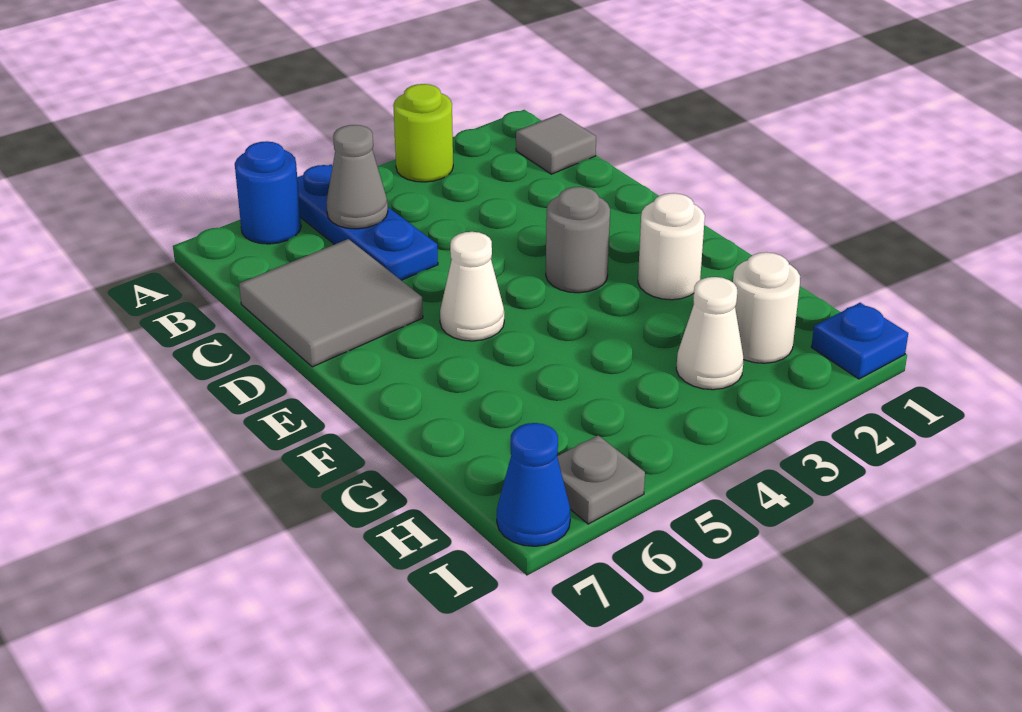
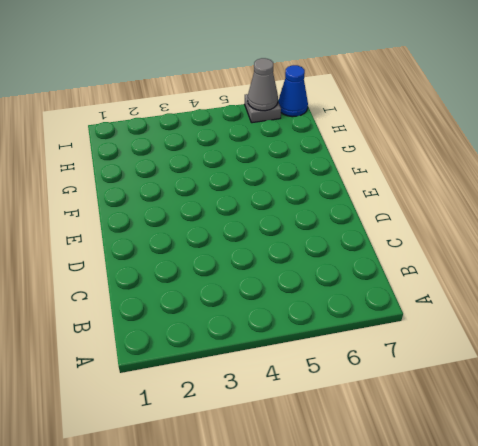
grey cone I6 level 2 -> grey cone B5 level 2
none -> lime round brick A3 level 1
none -> blue plate A5:C5 level 1
none -> blue round brick A6 level 1

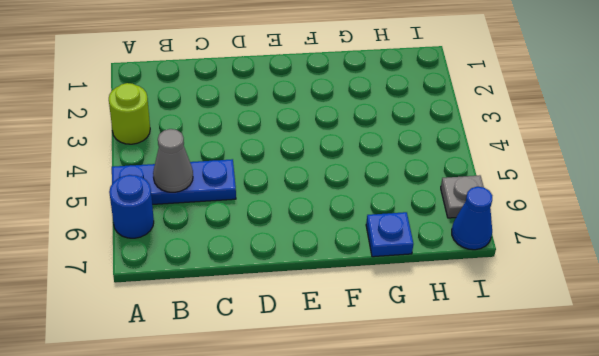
blue plate G7 level 1 -> blue plate I1 level 1
none -> grey tile B1 level 1
none -> grey tile C6:D7 level 1
none -> grey round brick E3 level 1

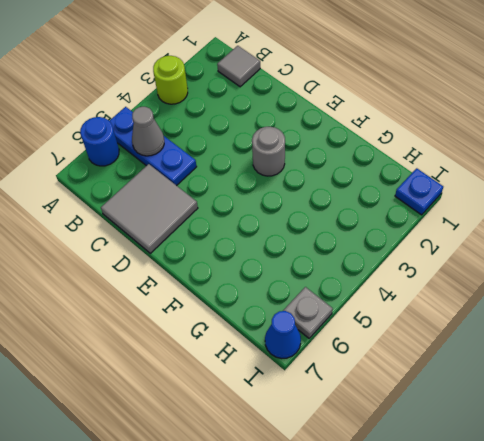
none -> white cone E5 level 1
none -> white round brick F2 level 1
none -> white round brick H2 level 1

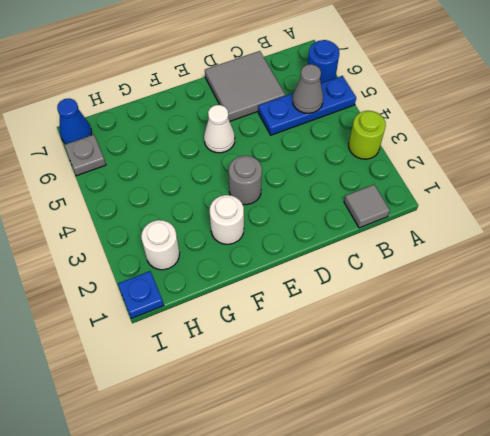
none -> white cone H3 level 1

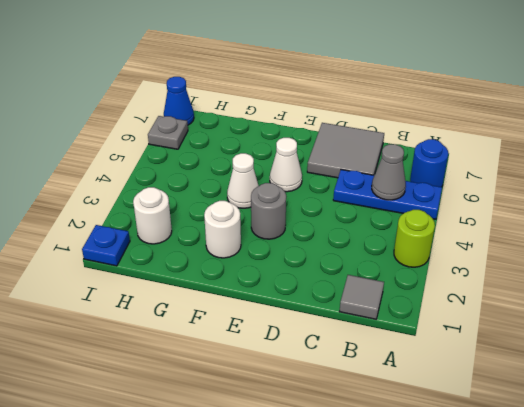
white cone F4 level 1 -> white cone H3 level 1

